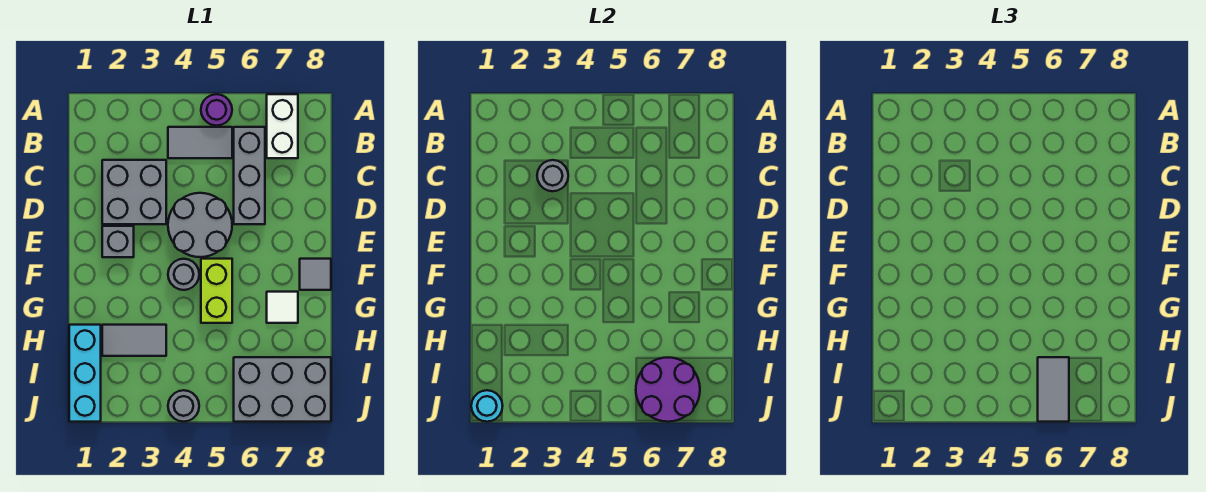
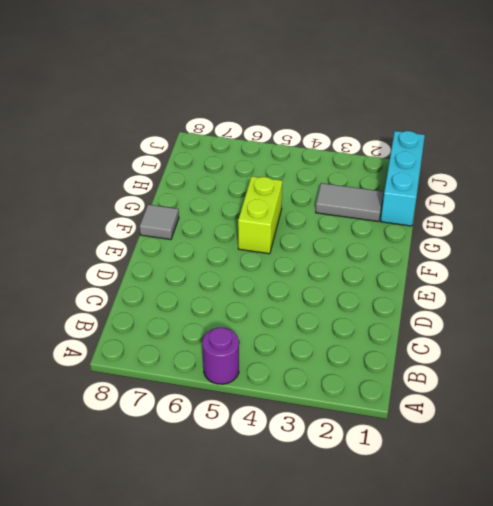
none -> white brick A7:B7 level 1
none -> grey tile B4:B5 level 1
none -> grey brick B6:D6 level 1

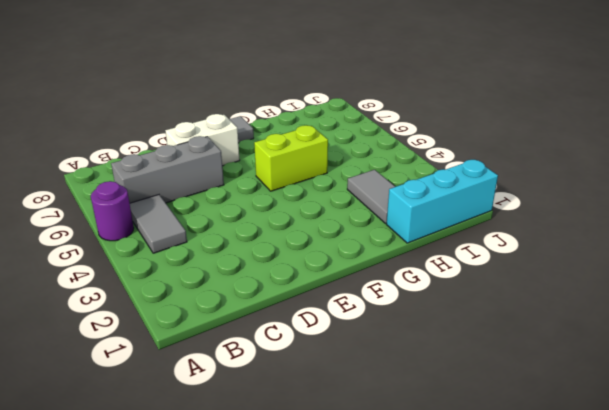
white brick D7:E7 level 1 -> white brick A7:B7 level 1
none -> grey brick C2:D3 level 1
none -> grey round brick D4:E5 level 1
none -> grey brick E2 level 1

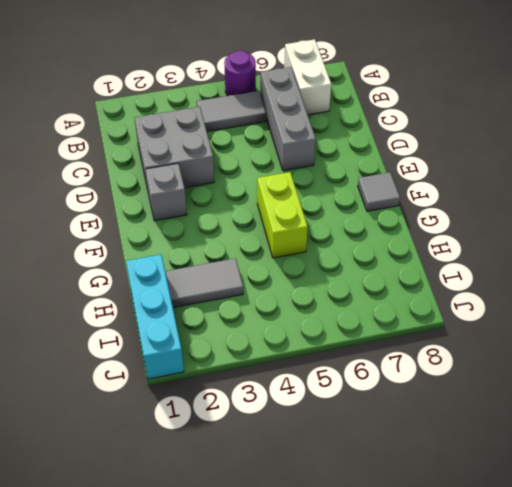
none -> grey round brick D4:E5 level 1
none -> grey round brick F4 level 1
none -> white tile G7 level 1

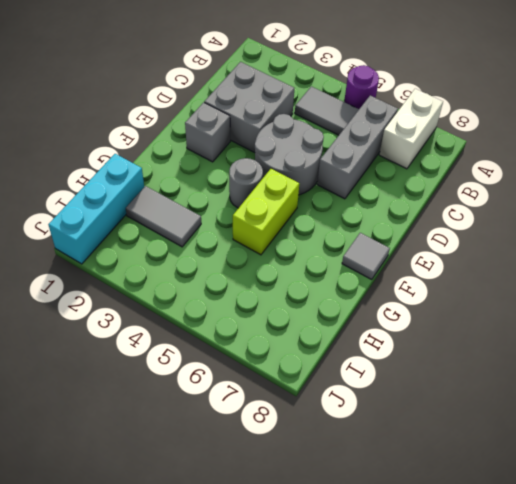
none -> white tile G7 level 1
none -> grey brick I6:J8 level 1
none -> grey round brick J4 level 1

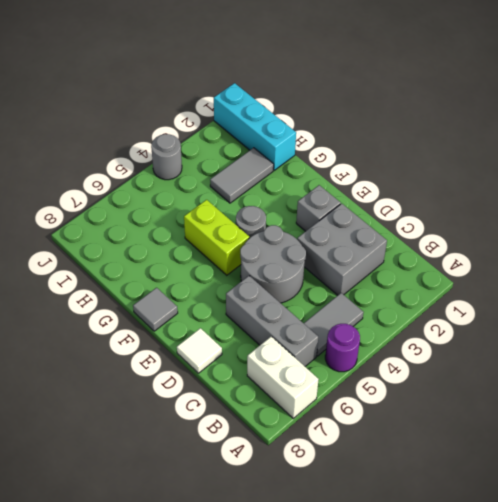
white tile D8 level 1 -> white tile G7 level 1
none -> grey brick I6:J8 level 1
none -> grey round brick C3 level 2
none -> purple round brick I6:J7 level 2

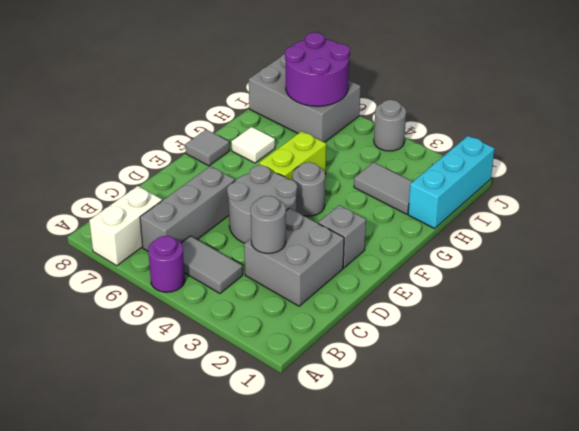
none -> cyan round brick J1 level 2
none -> grey tile I6:J6 level 3

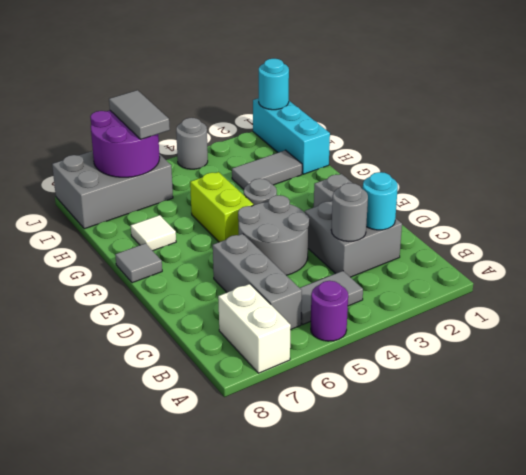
cyan round brick C2 level 2 -> none

